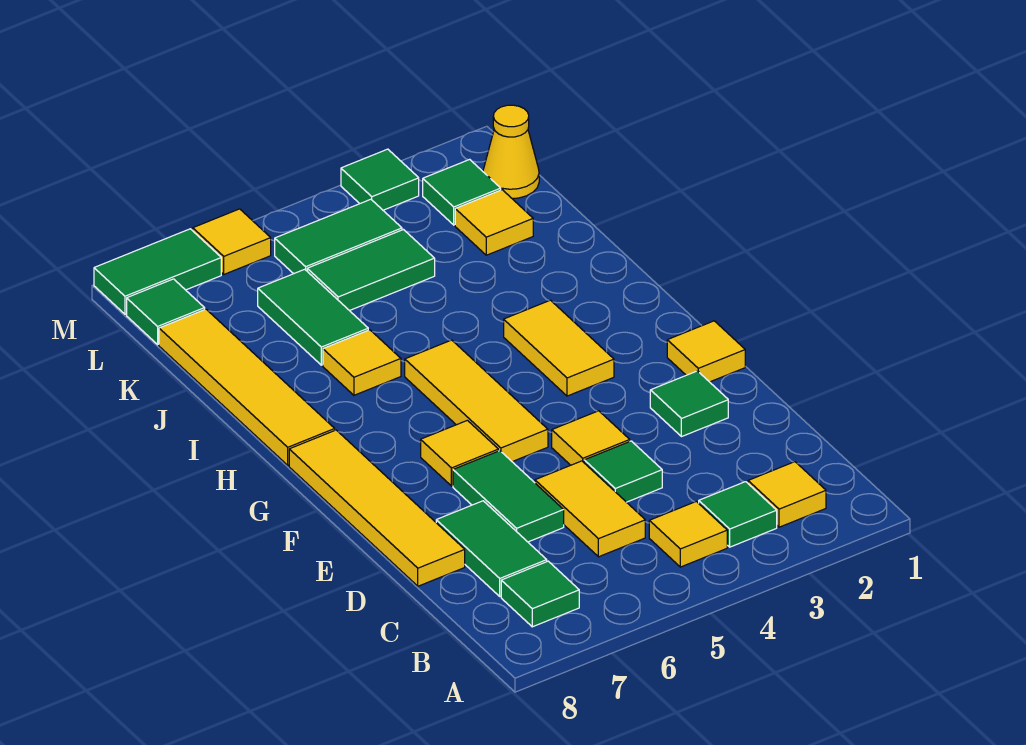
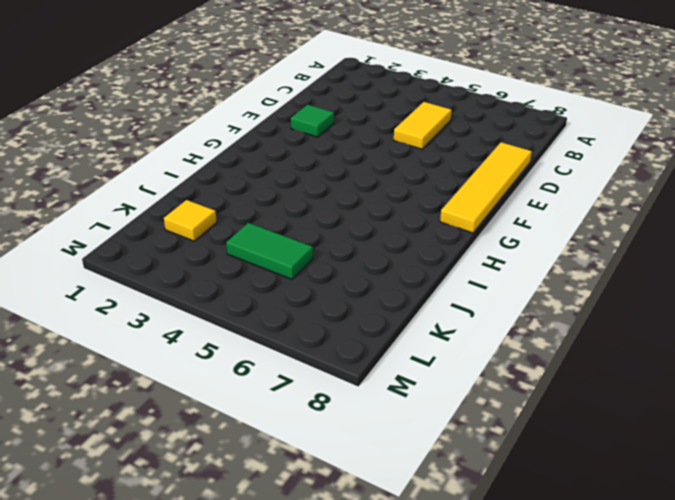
none -> yellow tile B2 level 1
none -> green tile B3 level 1
none -> yellow tile B4 level 1

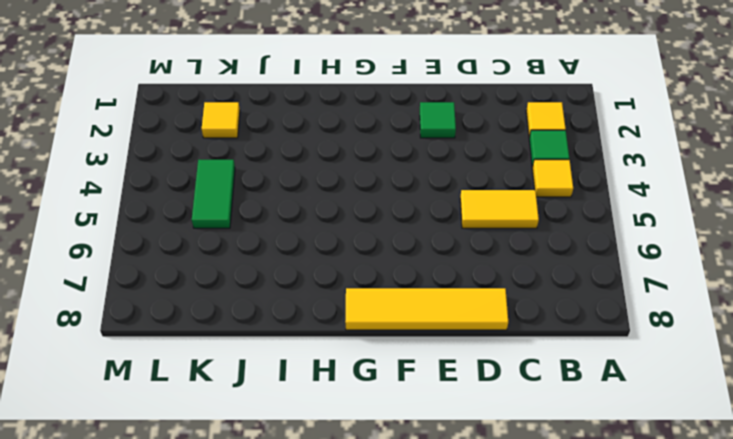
none -> green tile B7 level 1
none -> green tile C7:D7 level 1
none -> green tile D4 level 1

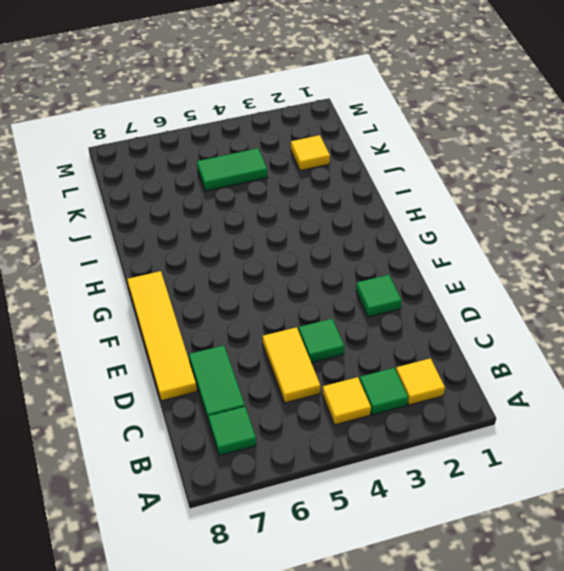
none -> green tile D6:E6 level 1
none -> yellow tile E4 level 1
none -> yellow tile F1 level 1

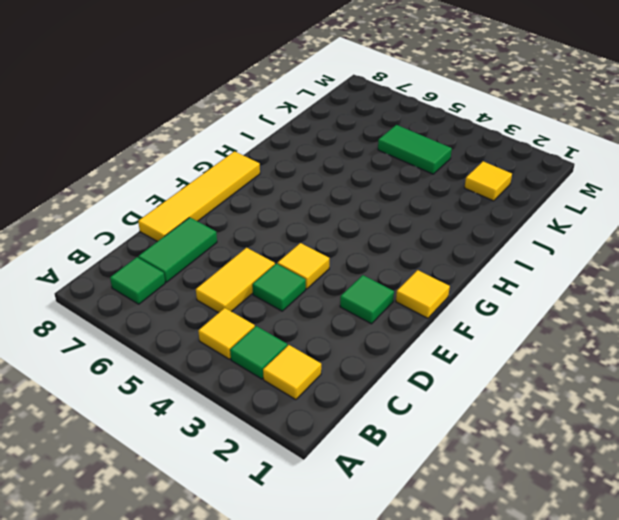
none -> green tile D6:E6 level 1
none -> yellow tile F5:H5 level 1
none -> yellow tile F6 level 1

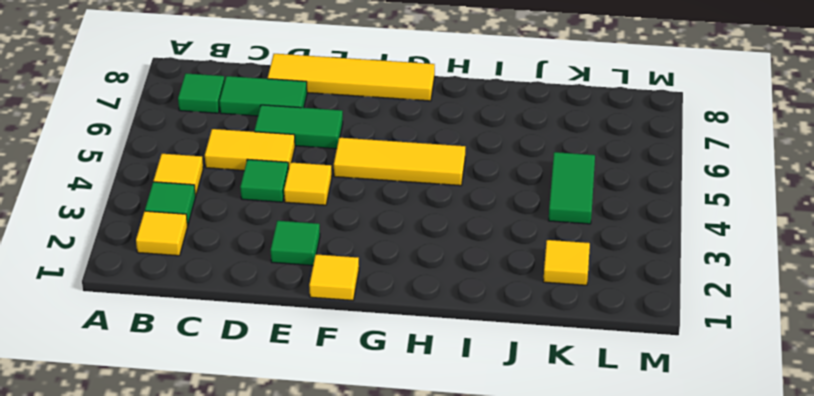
none -> yellow tile F6 level 1
none -> yellow tile G3:H3 level 1
none -> yellow tile H8:K8 level 1

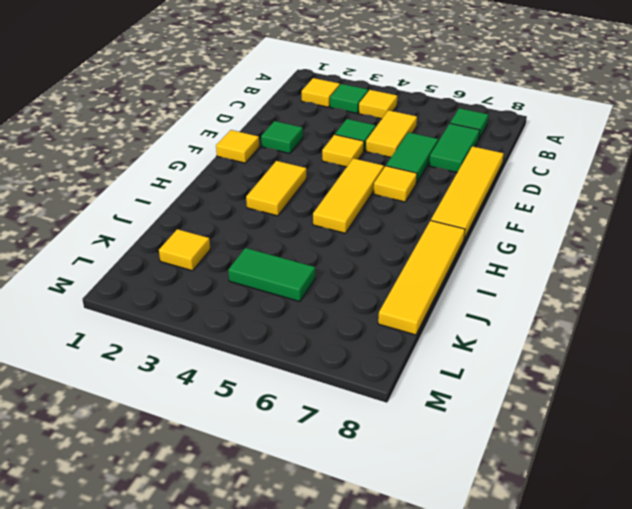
none -> yellow tile I6 level 1
none -> green tile J6:K6 level 1
none -> yellow cone L1 level 1

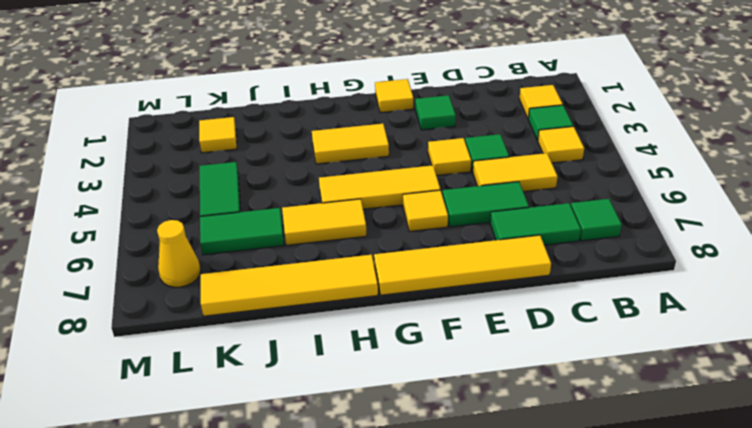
yellow tile H6:I6 level 1 -> yellow tile I6 level 1
yellow cone L7 level 1 -> yellow cone L1 level 1
none -> green tile L2 level 1
none -> green tile L4:L5 level 1
none -> green tile L8 level 1

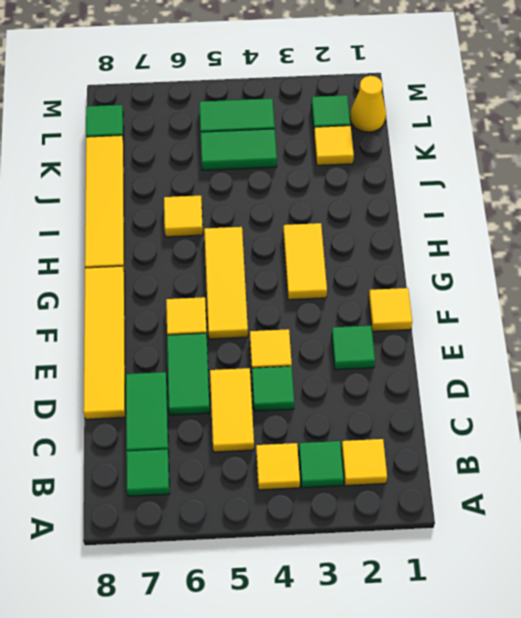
none -> green tile J6:K6 level 1
none -> green tile M3 level 1
none -> yellow tile M6 level 1

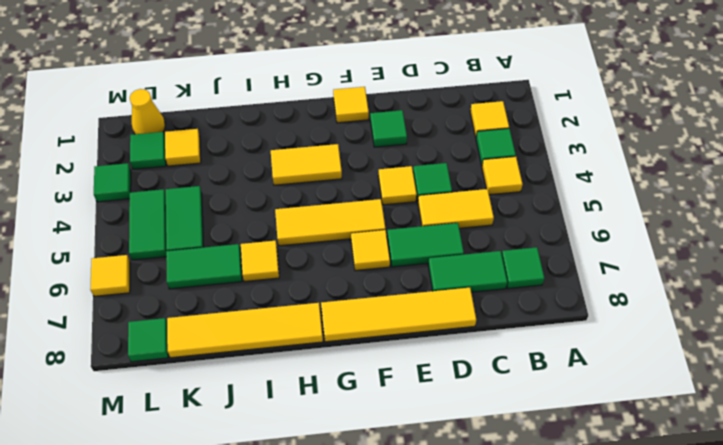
none -> green tile M7:M8 level 1

